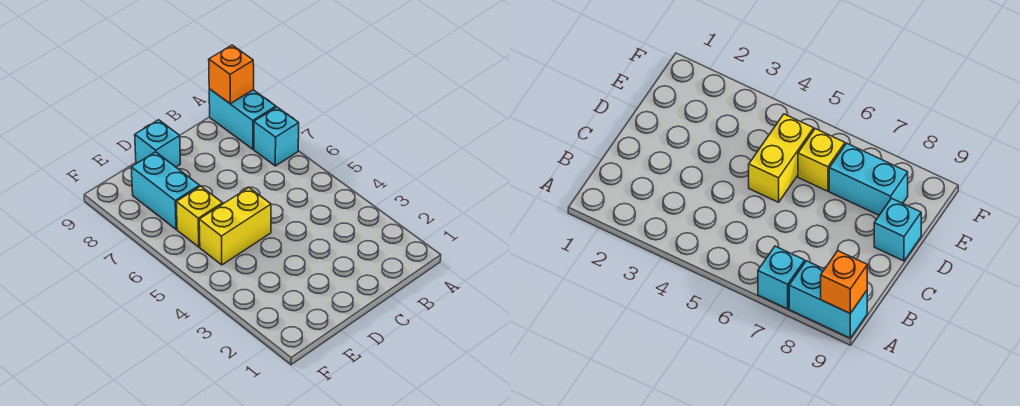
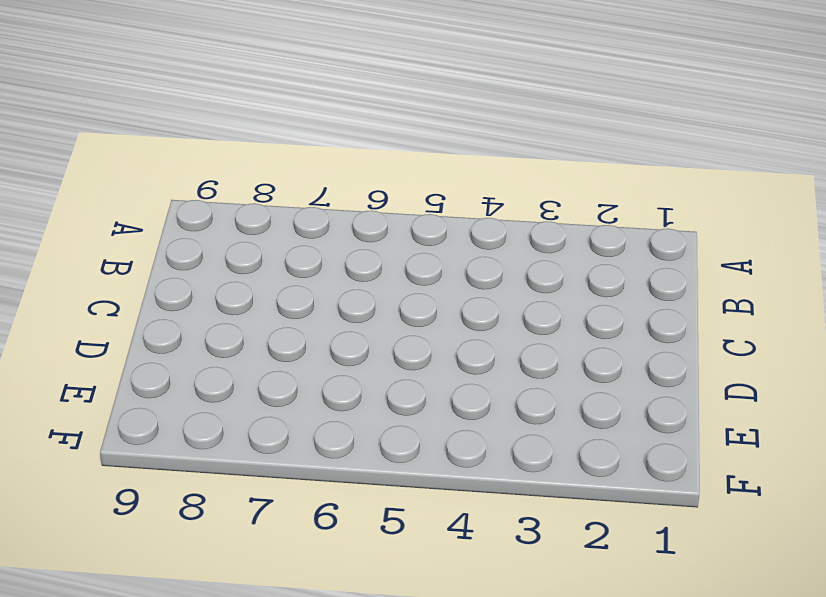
none -> cyan brick A7 level 1
none -> cyan brick A8:A9 level 1

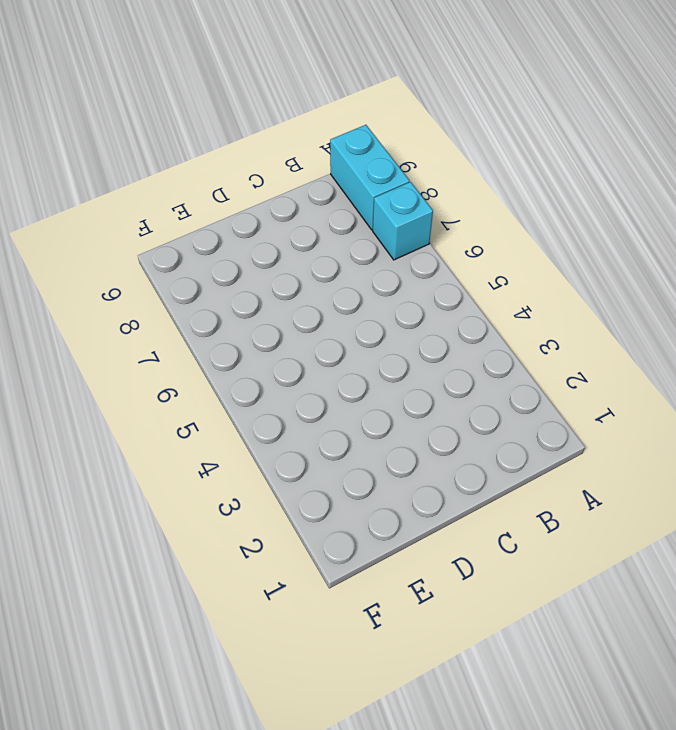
none -> yellow brick D5:E5 level 1
none -> cyan brick D9 level 1

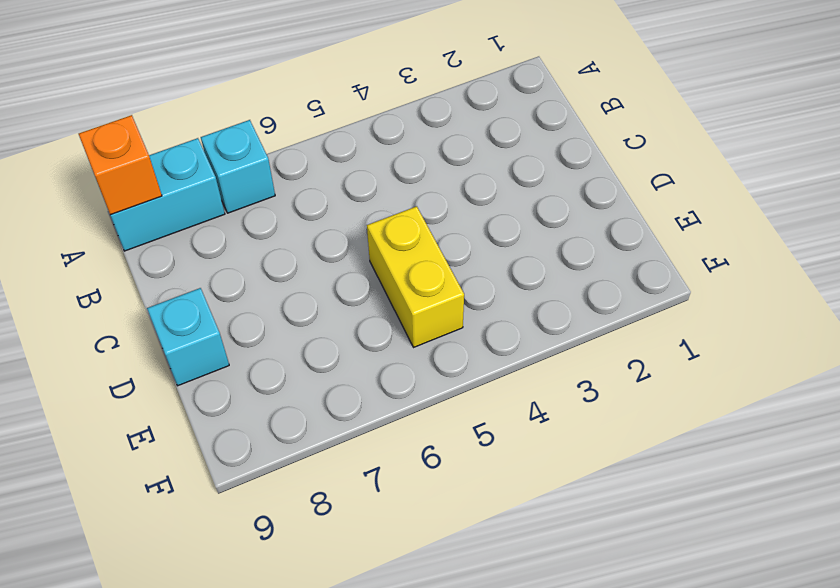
none -> yellow brick E6 level 1
none -> cyan brick E7:E8 level 1

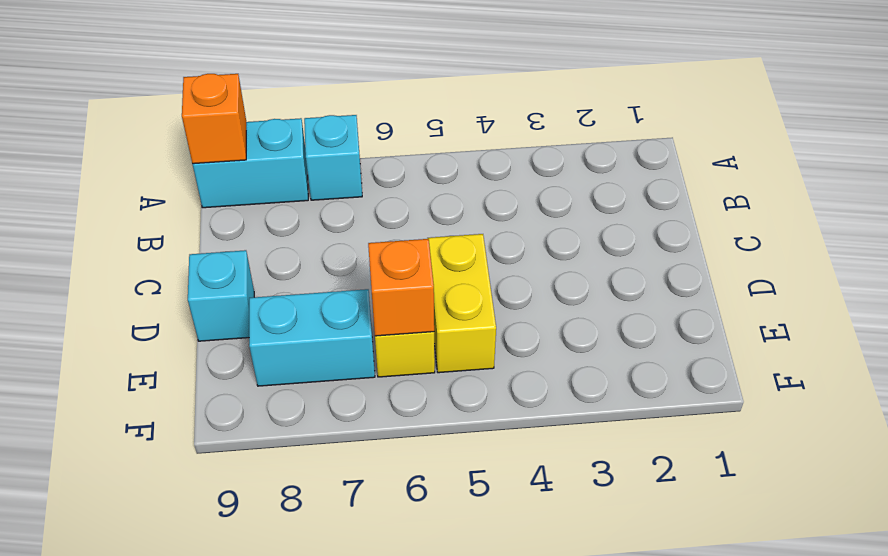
orange brick E6 level 2 -> none

